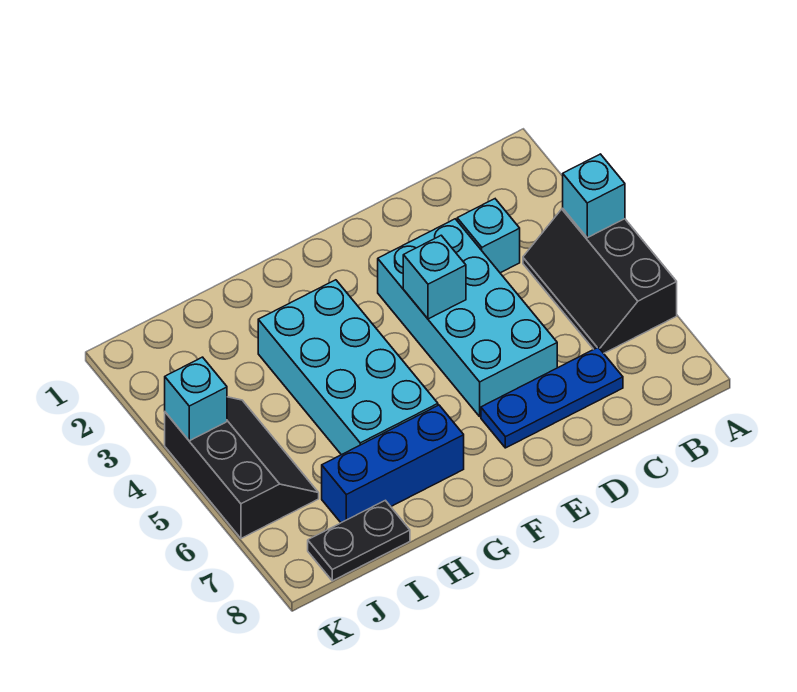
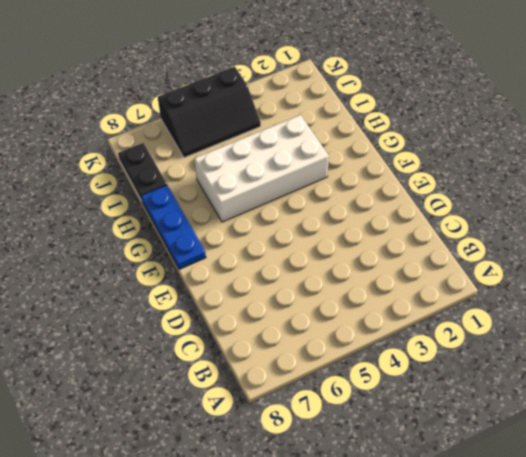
blue plate F8:H8 level 1 -> blue plate C7:E7 level 1
white brick G3:H6 level 1 -> cyan brick G3:H6 level 1
none -> black slope A4:B6 level 1 top A
none -> cyan brick C3 level 1

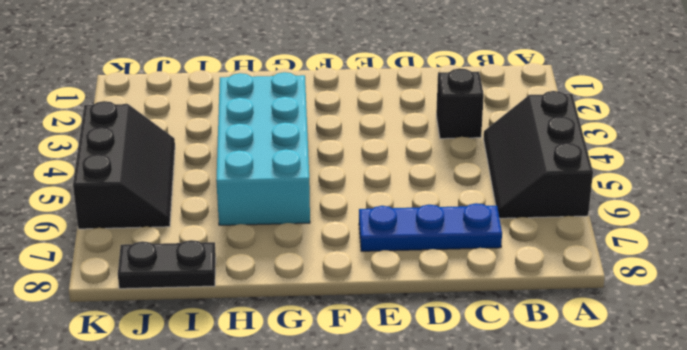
black brick C3 level 1 -> cyan brick C3 level 1
none -> cyan brick D3:E6 level 1
none -> blue brick G7:I7 level 1

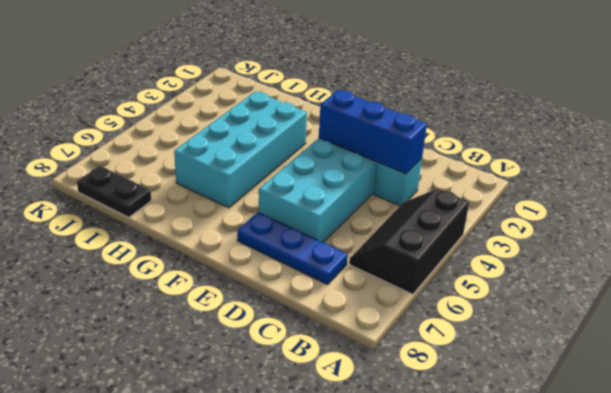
blue brick C3:E3 level 2 -> blue brick G7:I7 level 1
none -> black slope J4:K6 level 1 top K
none -> cyan brick A4 level 2

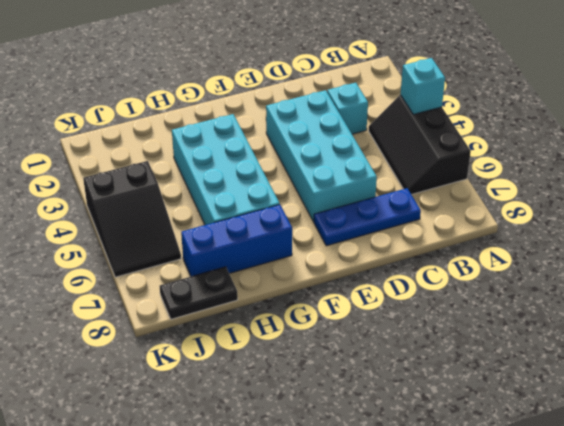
black slope J4:K6 level 1 top 4 -> black slope J4:K6 level 1 top K
none -> cyan brick E4 level 2
none -> cyan brick K4 level 2

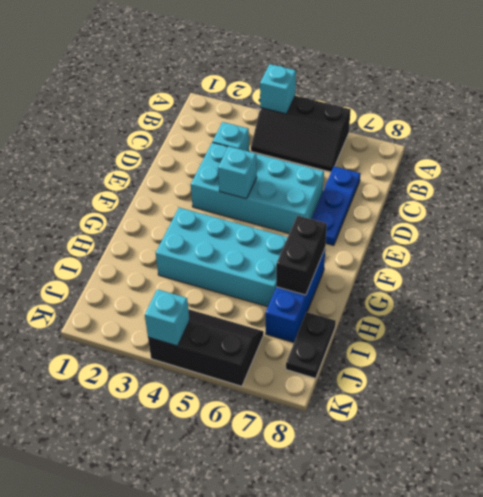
black brick G7:H7 level 2 -> none

